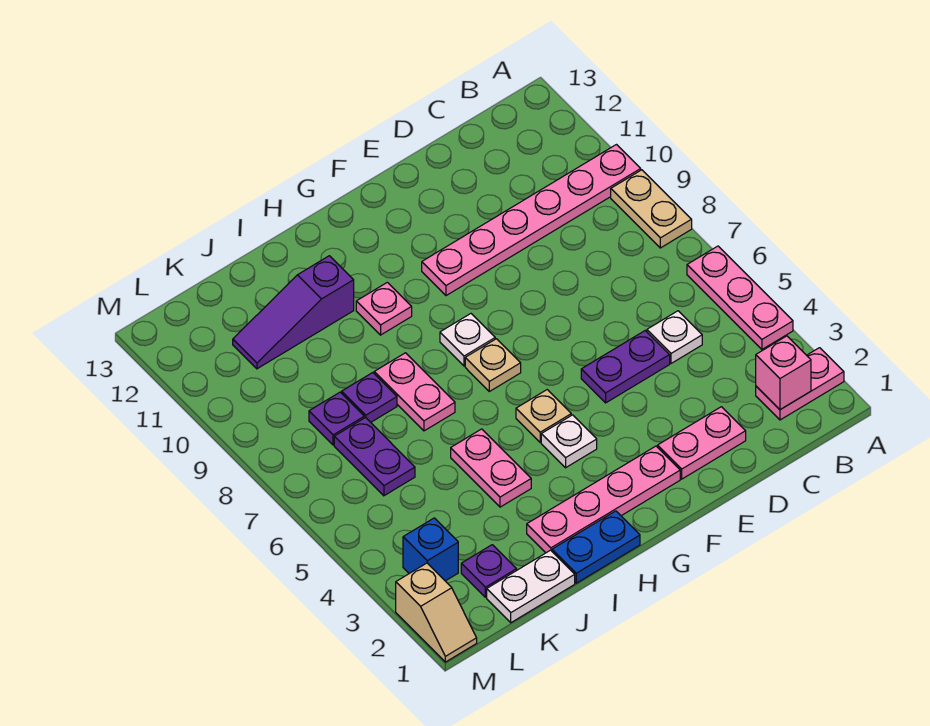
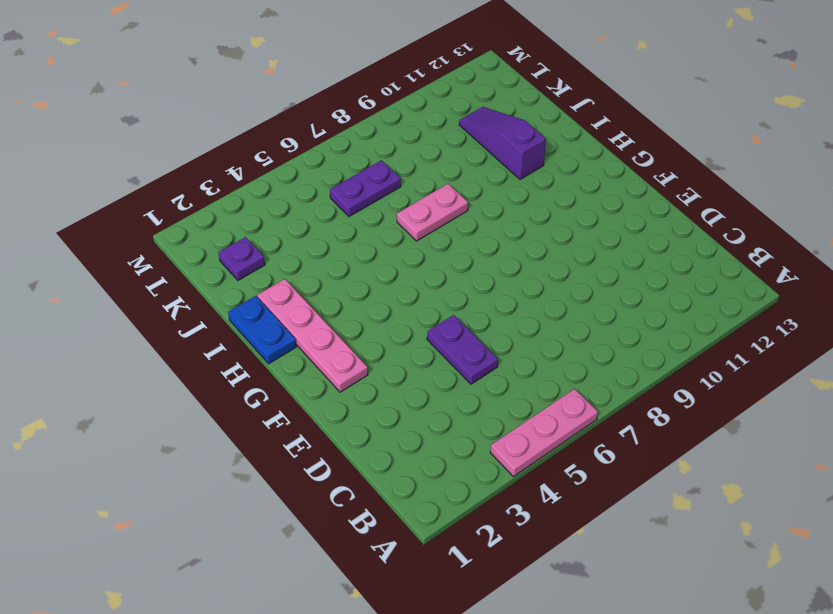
none -> pink plate A2:B2 level 1
none -> tan plate A8:A9 level 1
none -> pink plate A10:F10 level 1

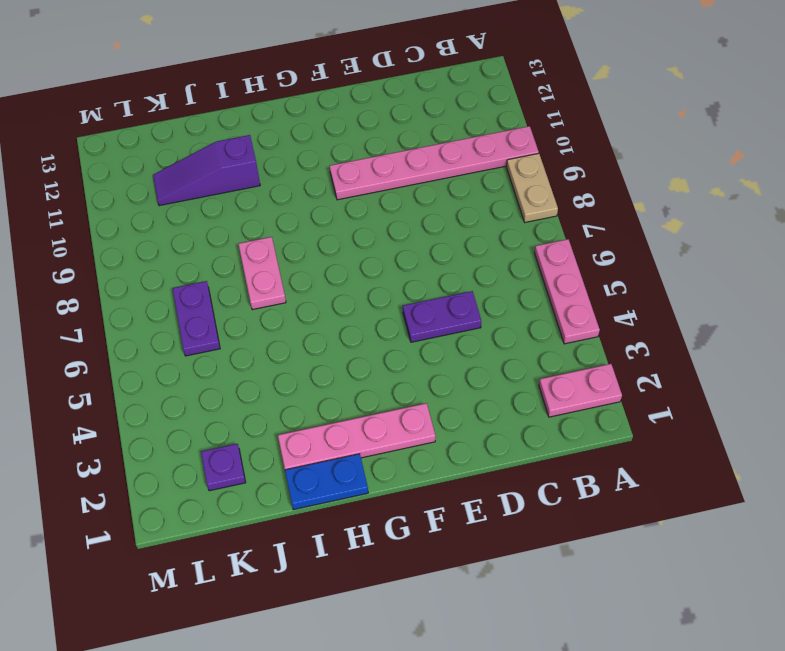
none -> white plate C5 level 1
none -> pink plate D2:E2 level 1
none -> white plate G4 level 1

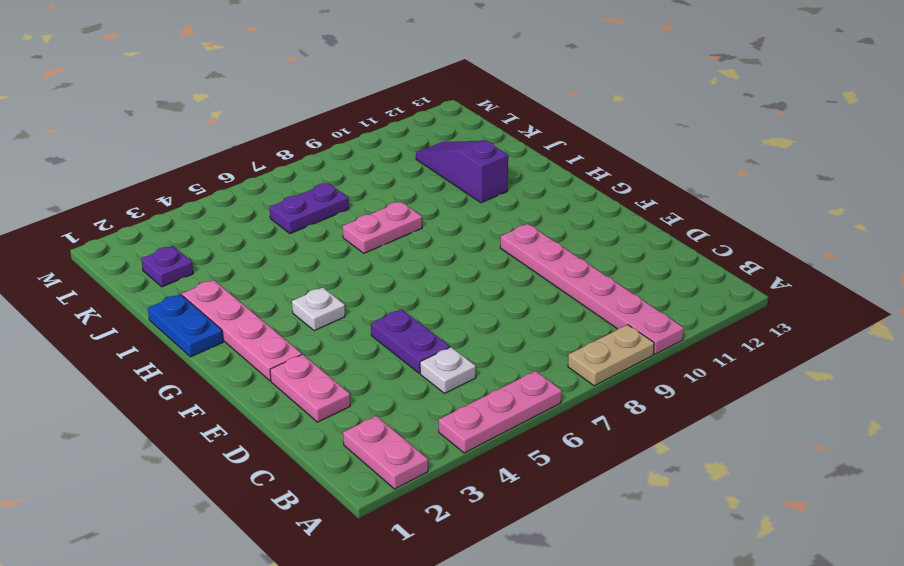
none -> tan plate G5 level 1
none -> tan plate G7 level 1
none -> white plate G8 level 1

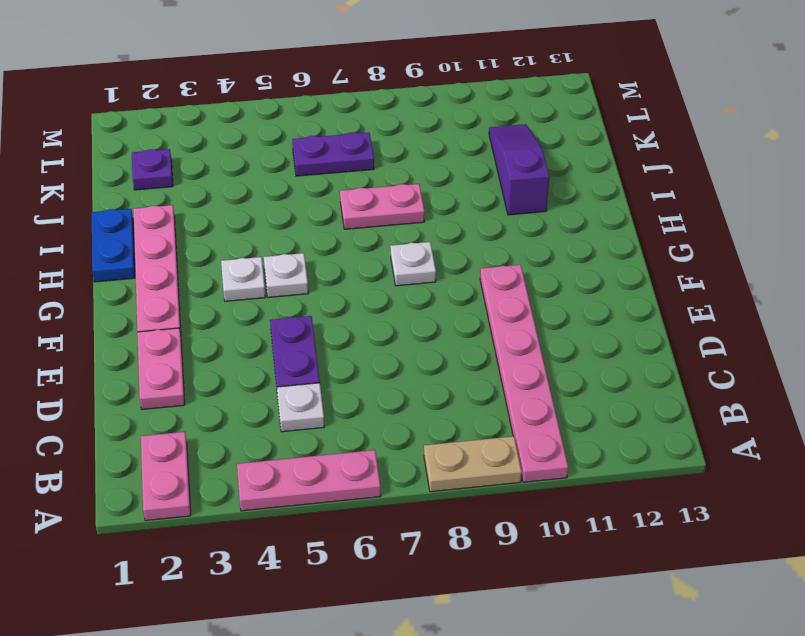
white plate G5 level 1 -> tan plate G5 level 1
none -> tan plate G7 level 1
none -> pink plate H10 level 1
none -> pink plate I4:I5 level 1

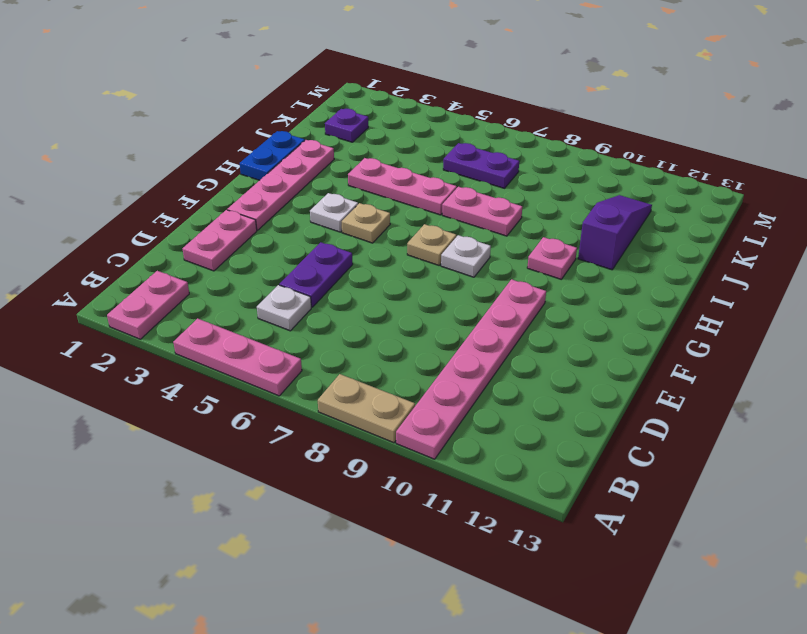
pink plate I4:I6 level 1 -> pink plate I4:I5 level 1
none -> white plate J1:K1 level 1
none -> purple plate J8 level 1
none -> purple plate K8 level 1

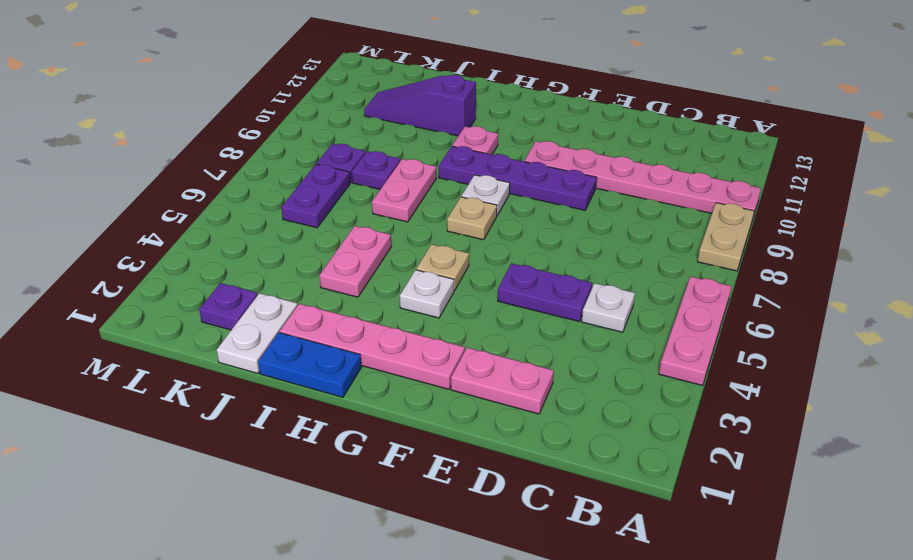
purple plate E9:H9 level 1 -> none
white plate J1:J2 level 1 -> white plate J1:K1 level 1
none -> pink plate A2:B2 level 1
none -> blue brick L3 level 1
none -> tan slope M1:M2 level 1 top 2

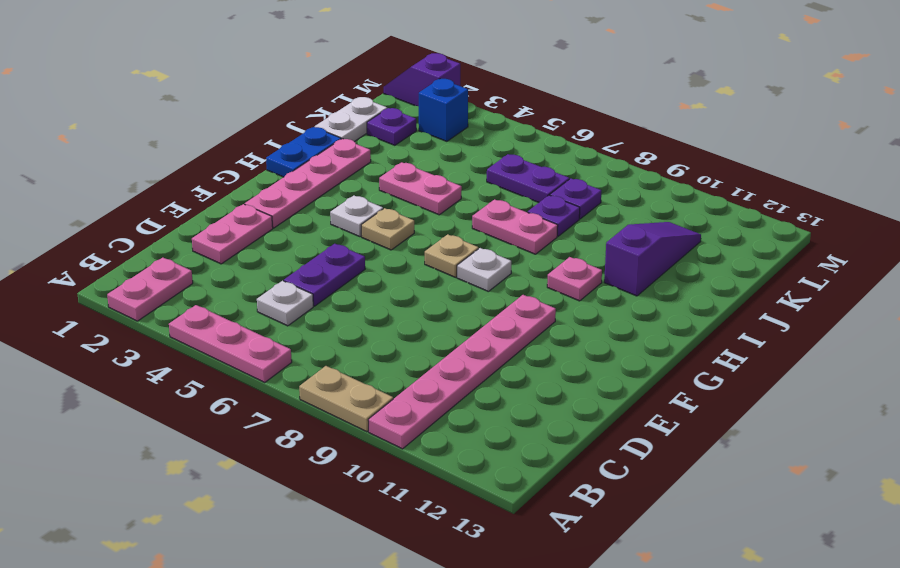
purple slope M1:M2 level 1 top 2 -> tan slope M1:M2 level 1 top 2
none -> pink brick B2 level 2

